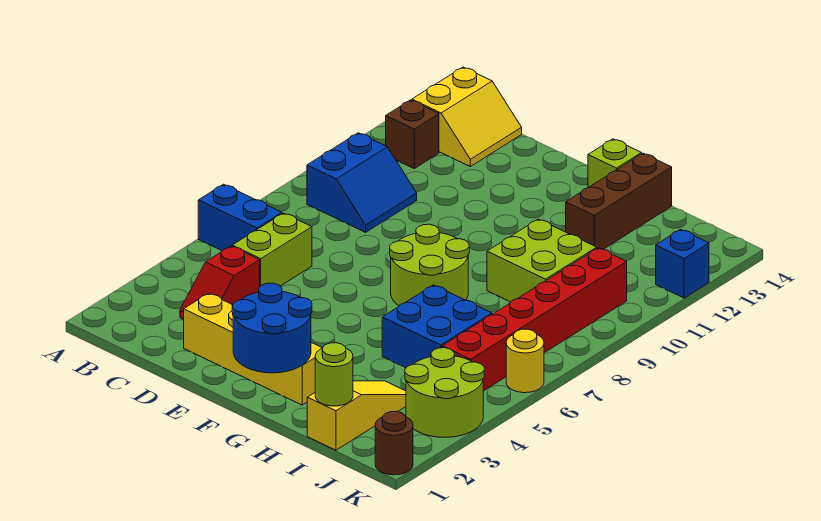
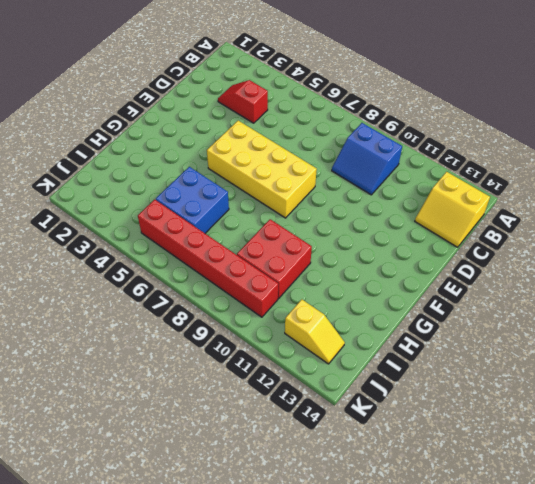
yellow brick E5:F8 level 1 -> lime round brick F7:G8 level 1
red brick H9:I10 level 1 -> lime brick H9:I10 level 1
yellow slope J12:J13 level 1 top 12 -> none
none -> blue brick A6:B6 level 1
none -> brown brick B12 level 1
none -> lime brick C5:C6 level 1

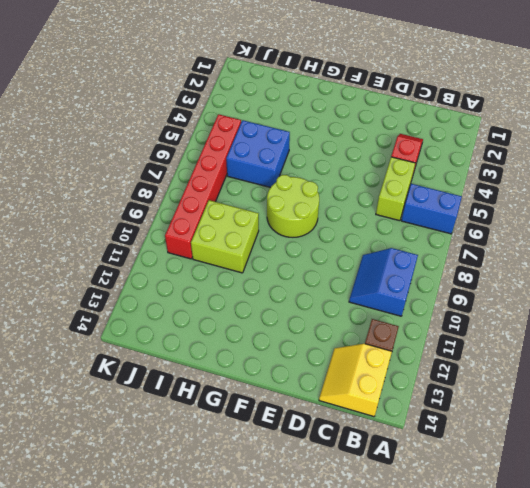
none -> yellow brick D2:G2 level 1
none -> lime brick G14 level 1
none -> brown brick H12:H14 level 1

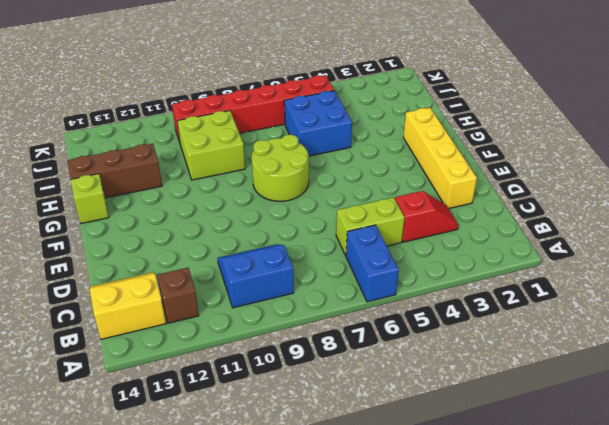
none -> yellow slope I1:I3 level 1 top 1
none -> lime round brick J3:K4 level 1
none -> brown round brick K1 level 1

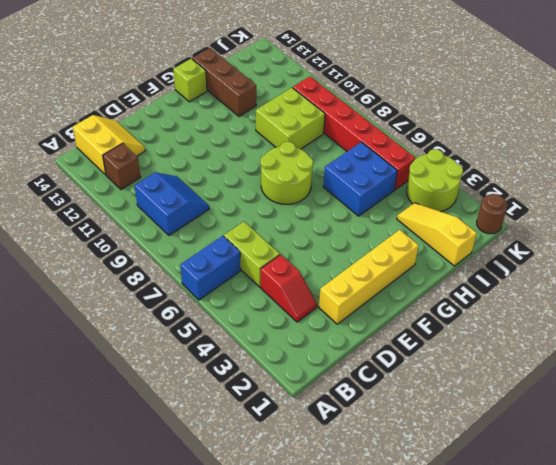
none -> yellow round brick K6 level 1
none -> blue brick K12 level 1
none -> blue round brick F1:G2 level 2

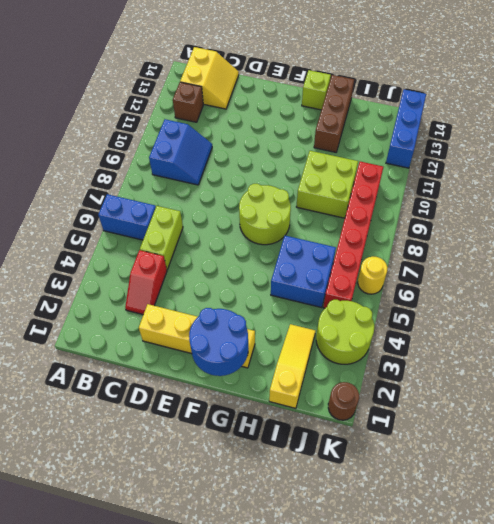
blue brick K12:K14 level 1 -> blue brick K12 level 1
none -> lime round brick I1 level 2

